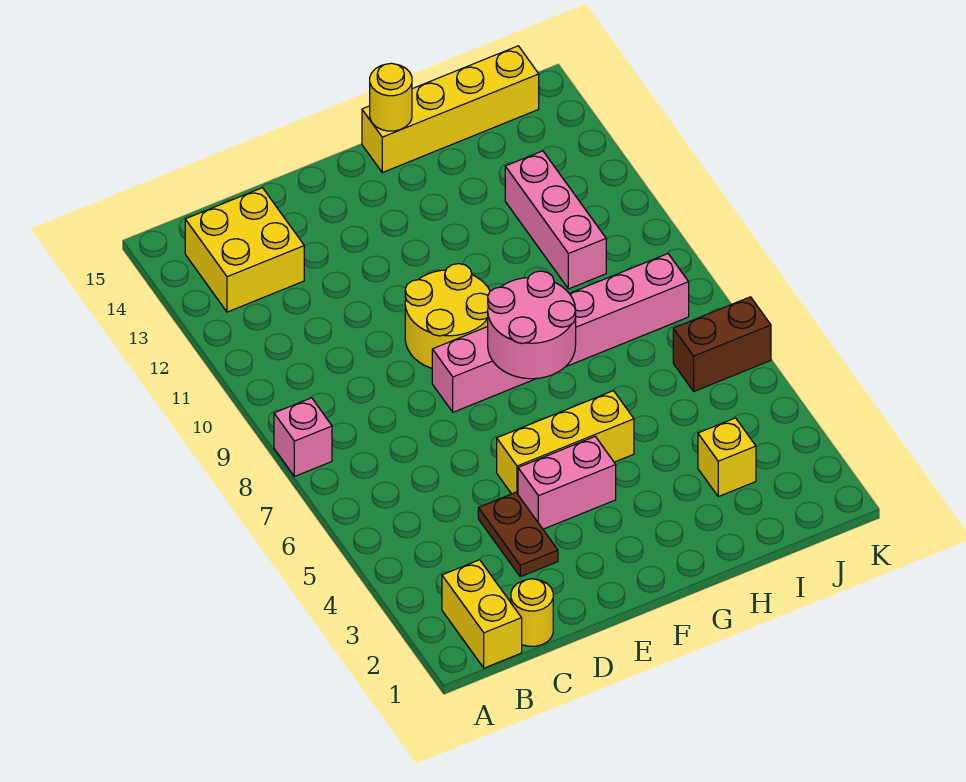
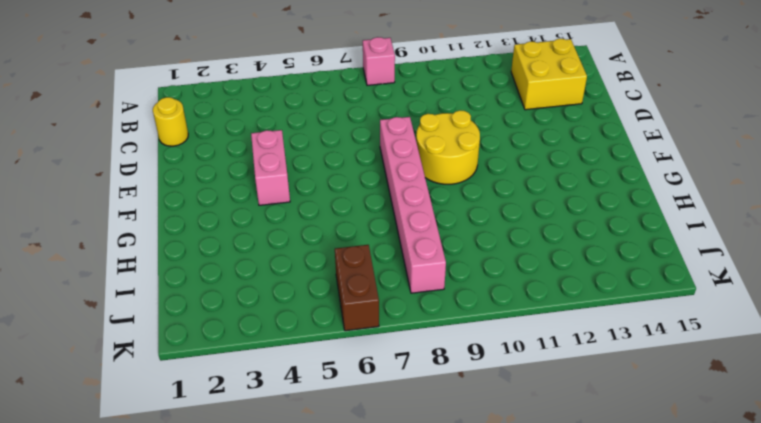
none -> yellow brick B1:B2 level 1
none -> brown plate D3:D4 level 1
none -> yellow brick E5:G5 level 1

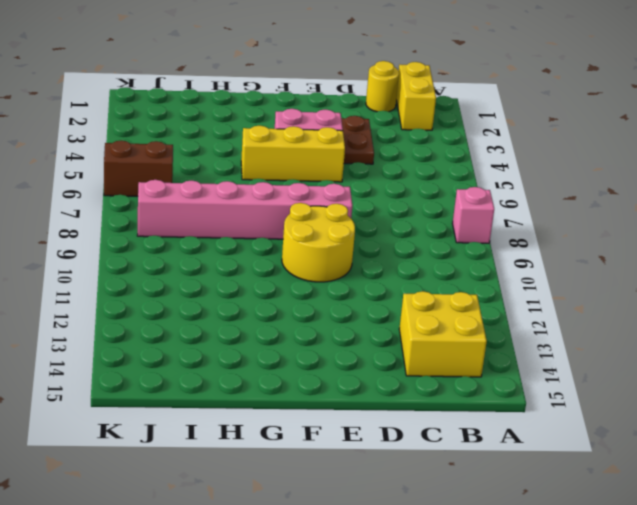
none -> yellow brick G15:J15 level 1
none -> yellow brick I3 level 1
none -> pink brick I10:I12 level 1

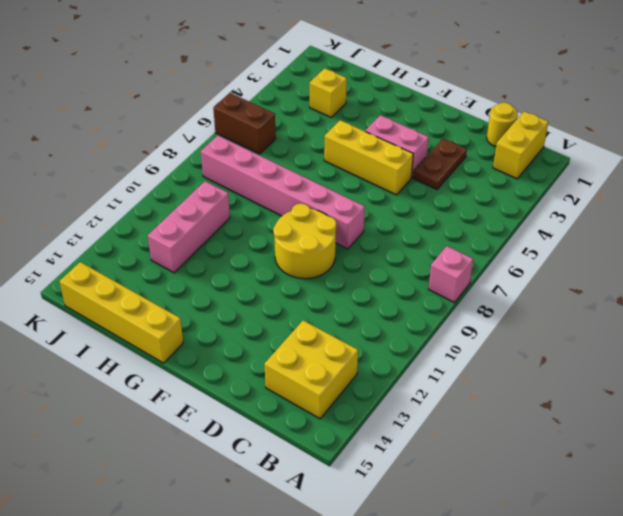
none -> pink round brick F7:G8 level 2
none -> yellow round brick G15 level 2

